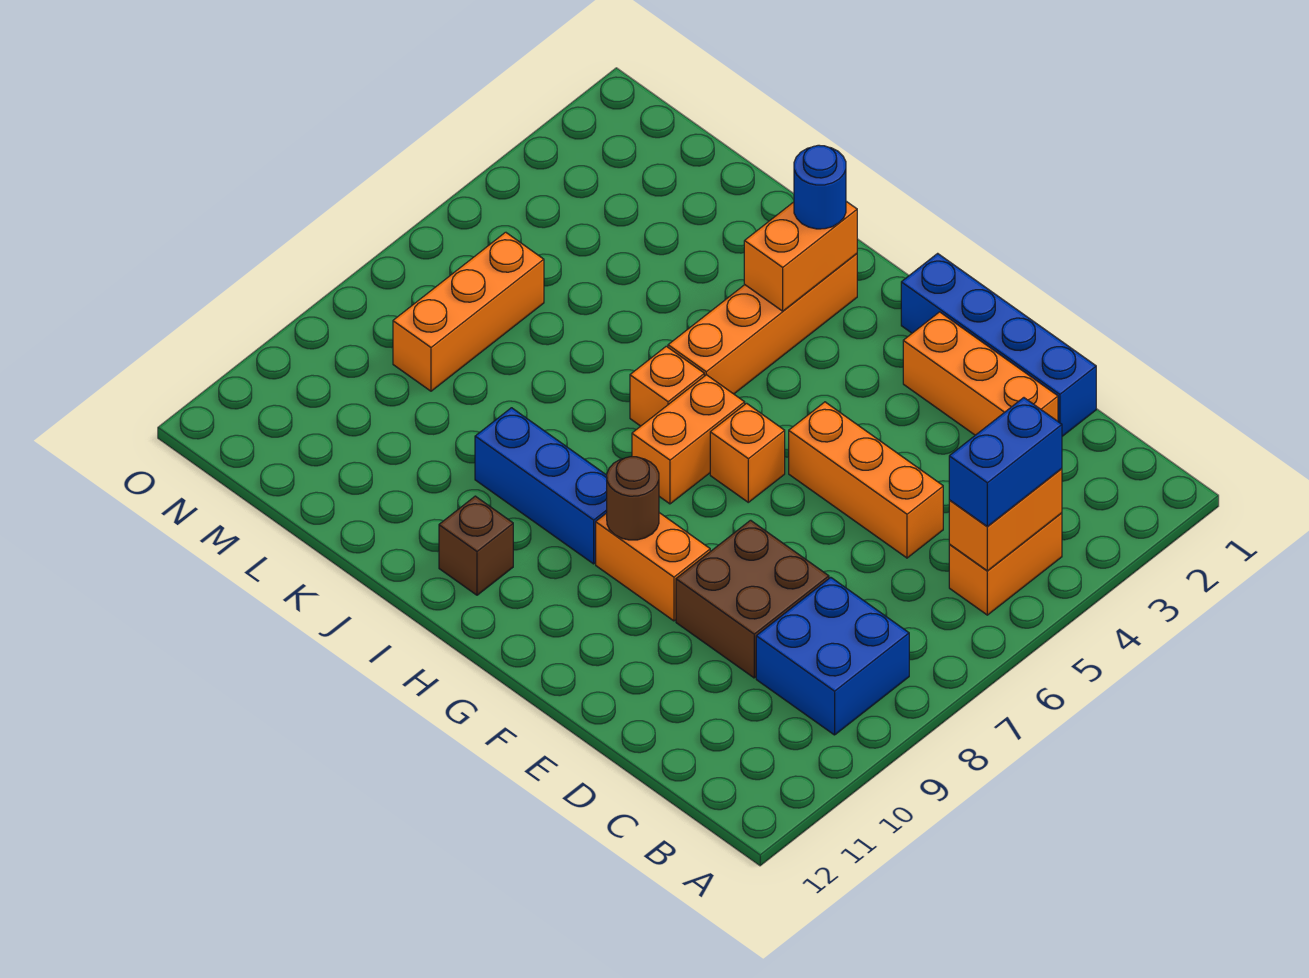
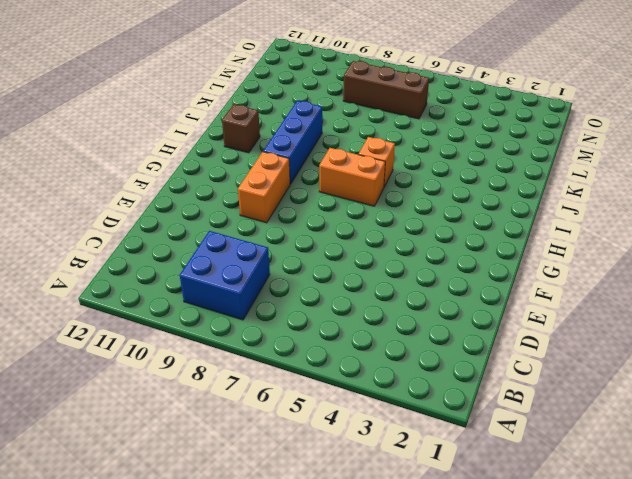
brown brick M6:M8 level 1 -> orange brick M6:M8 level 1
none -> orange brick B4:B5 level 1
none -> blue brick D1:G1 level 1
none -> orange brick D2:F2 level 1

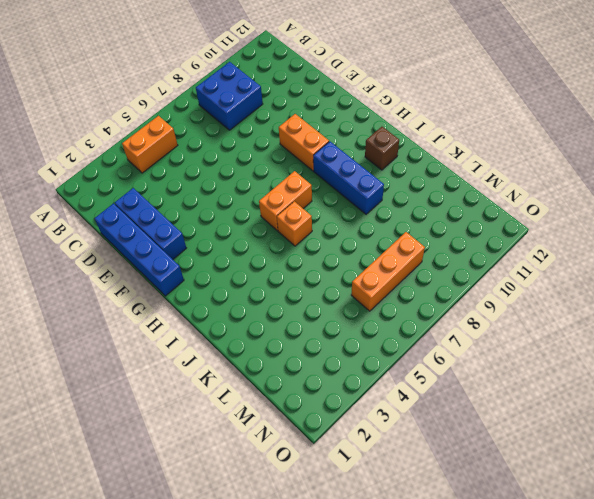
blue brick D2:F2 level 1 -> orange brick D2:F2 level 1
none -> orange brick D5:F5 level 1
none -> brown brick D8:E9 level 1
none -> orange brick G6 level 1

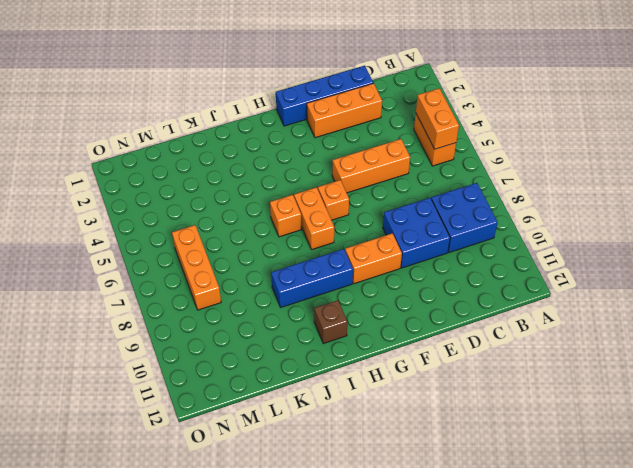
blue brick D8:E9 level 1 -> brown brick D8:E9 level 1
none -> orange brick I2:I5 level 1
none -> brown round brick G9 level 2
none -> orange brick I2:I3 level 2

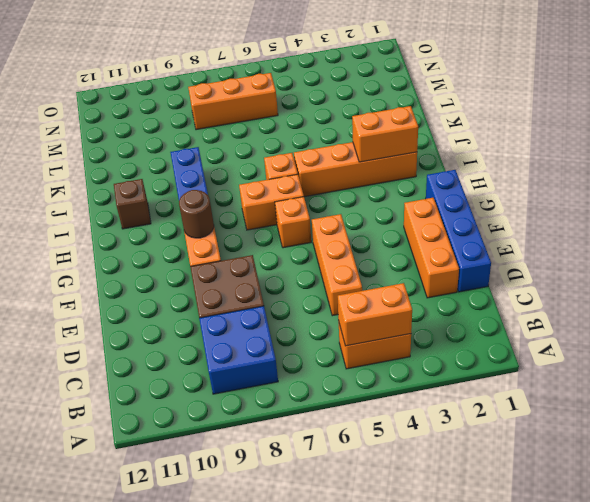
none -> blue brick B4:B5 level 3
none -> blue round brick I2 level 3

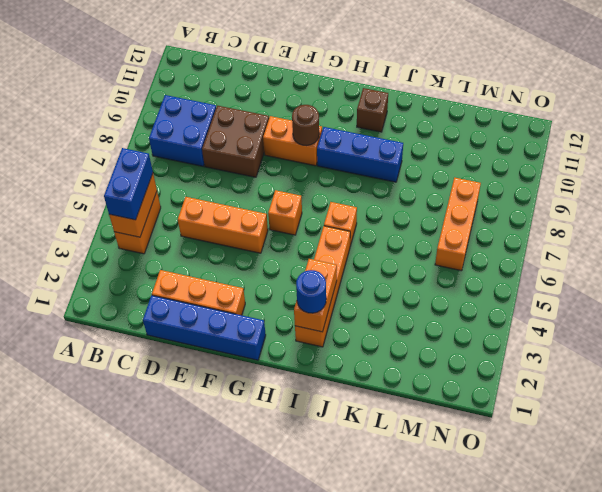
none -> orange brick H6:H7 level 1

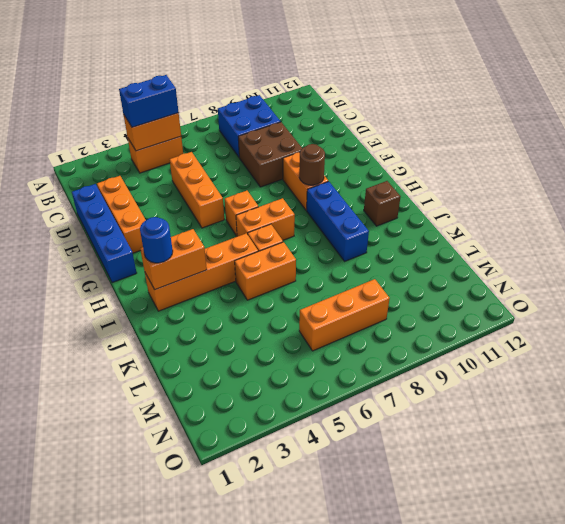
orange brick J5:J6 level 1 -> none

